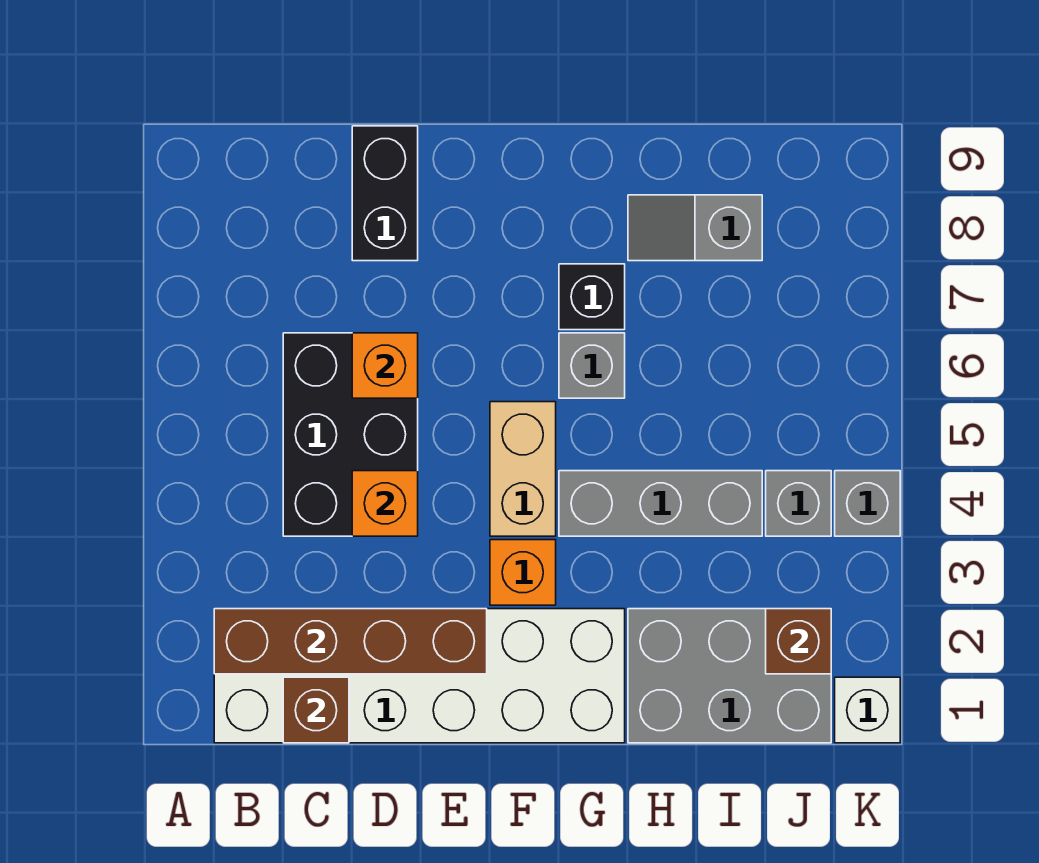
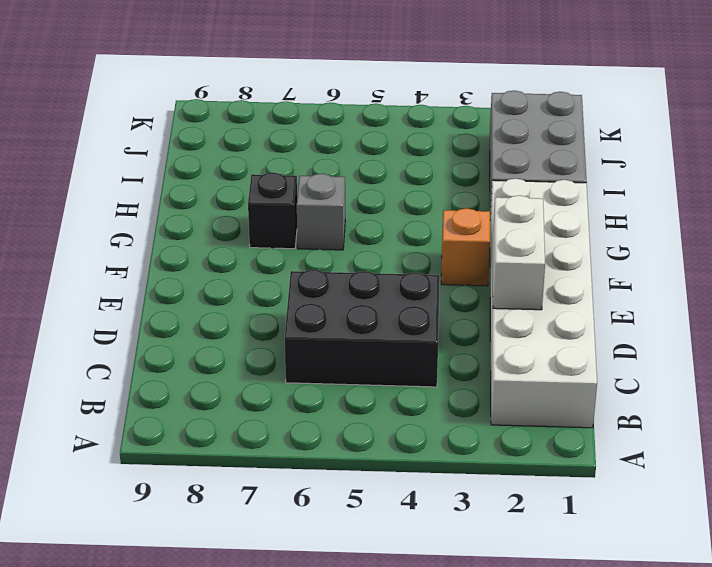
white brick D2:E2 level 2 -> brown brick B2:E2 level 2
none -> black brick D8:D9 level 1
none -> tan brick F4:F5 level 1
none -> grey brick G4:I4 level 1

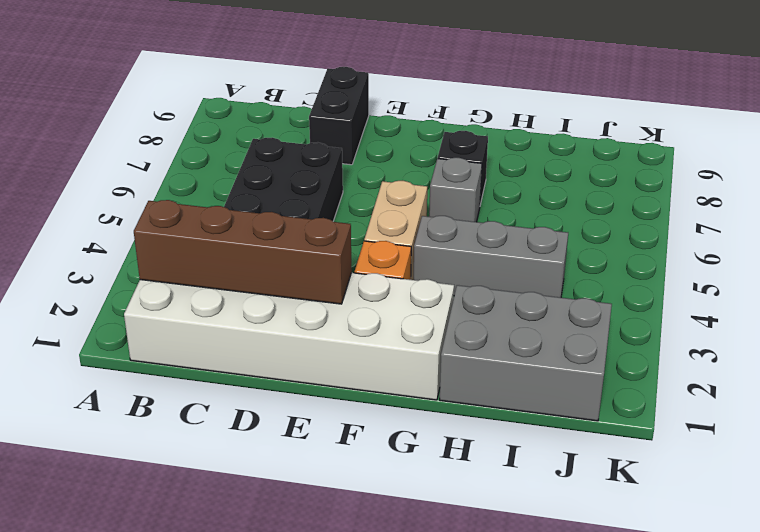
none -> grey slope H8:I8 level 1 top I
none -> grey brick J4 level 1
none -> white brick K1 level 1

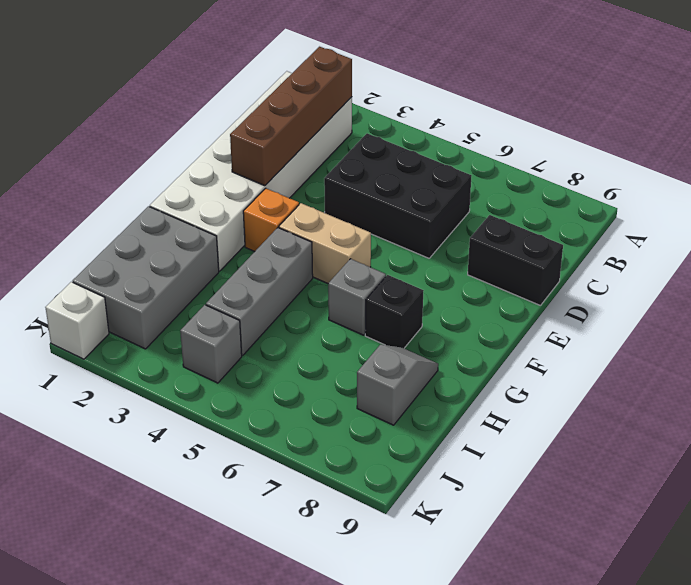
none -> grey brick K4 level 1
none -> brown brick C1 level 2
none -> orange brick D4 level 2

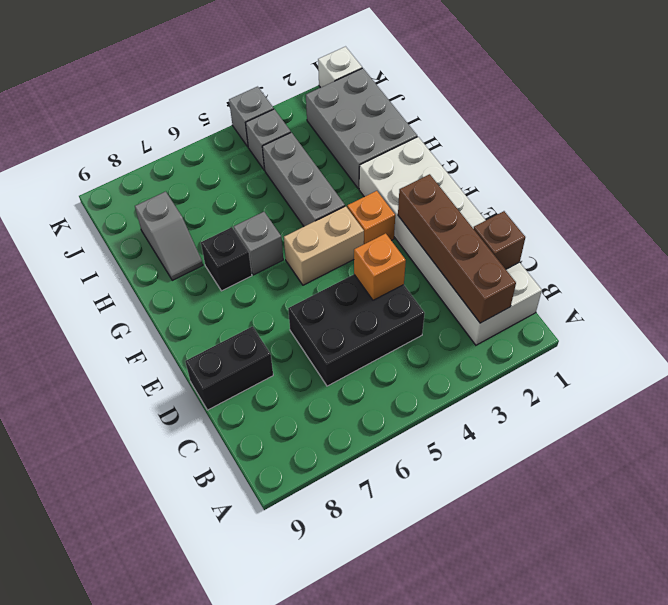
none -> orange brick D6 level 2
none -> brown brick J2 level 2

